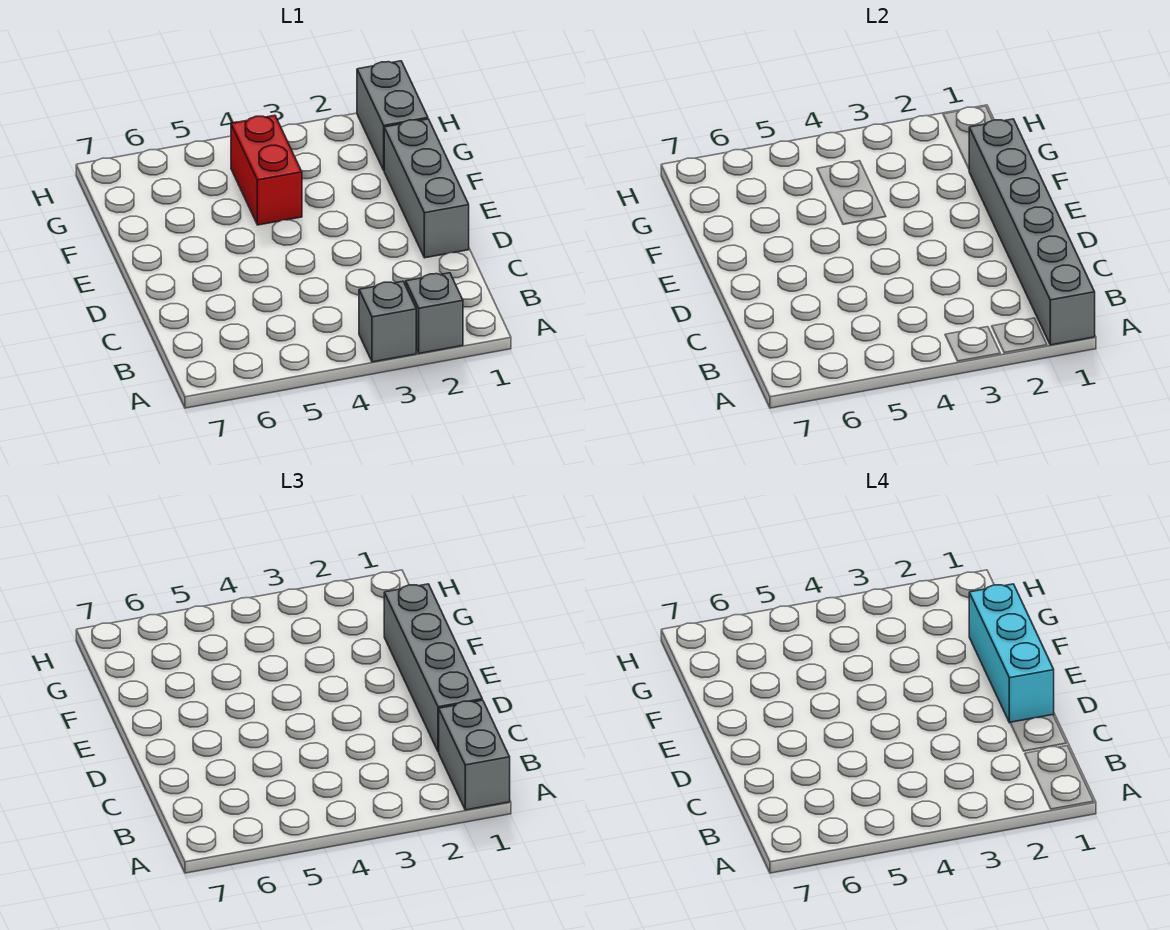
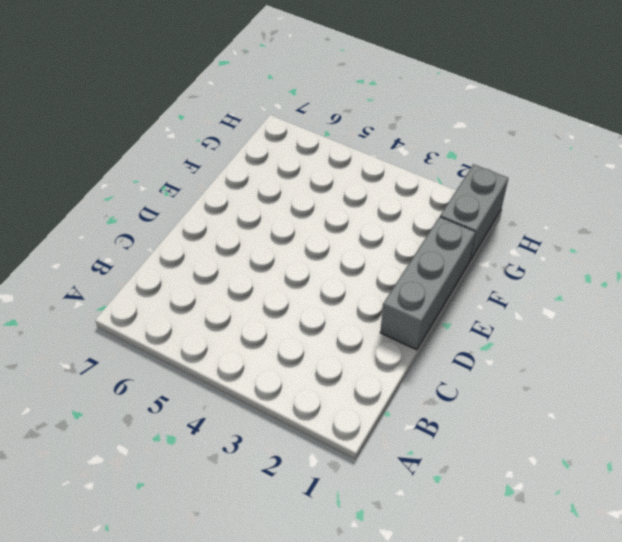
none -> grey brick A2 level 1
none -> grey brick A3 level 1

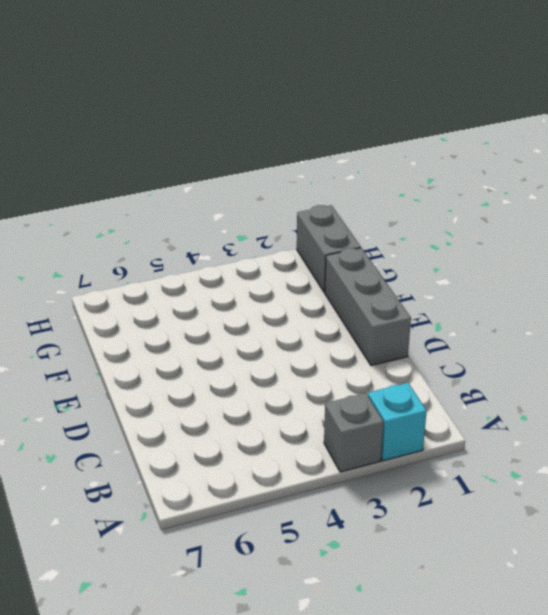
cyan brick A2 level 1 -> grey brick A2 level 1
none -> red brick F4:G4 level 1
none -> grey brick A1:F1 level 2

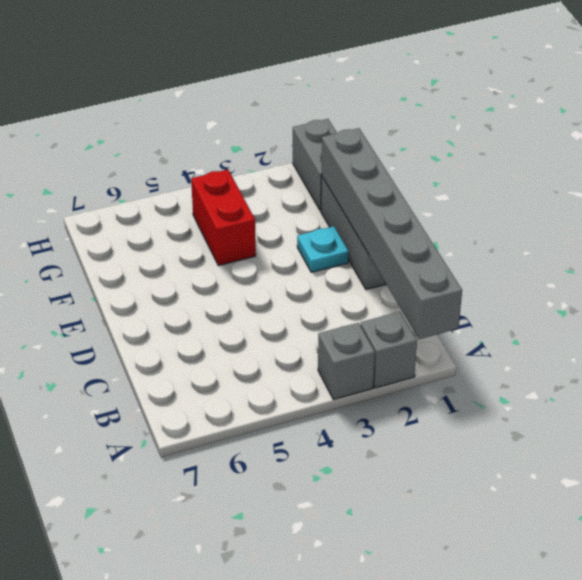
cyan plate E2 level 1 -> none
none -> grey brick A1:B1 level 3
none -> grey brick C1:F1 level 3

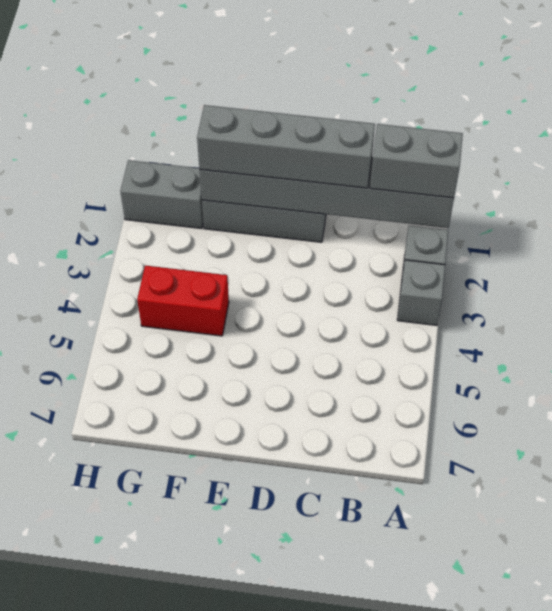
none -> cyan brick D1:F1 level 4

